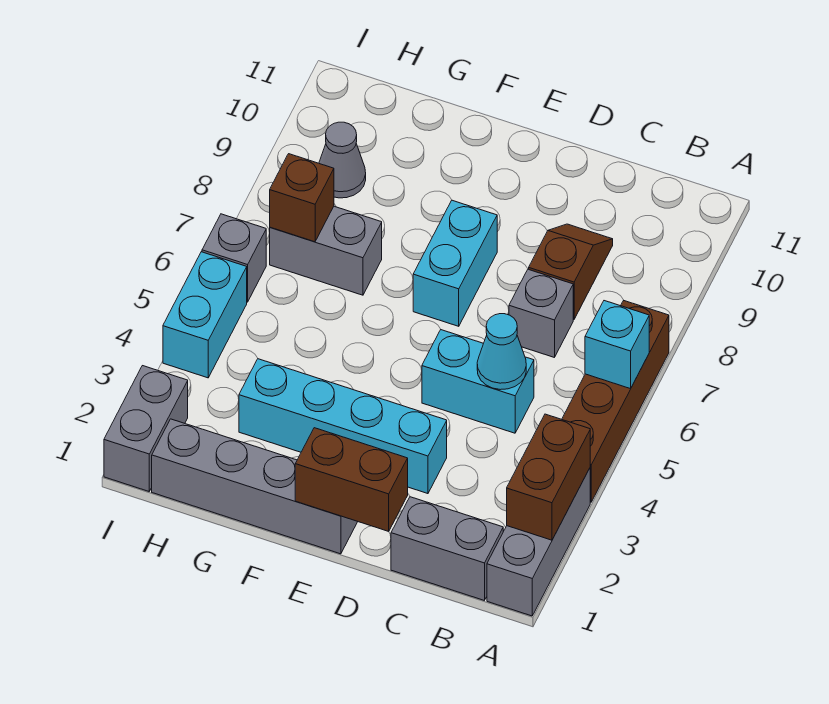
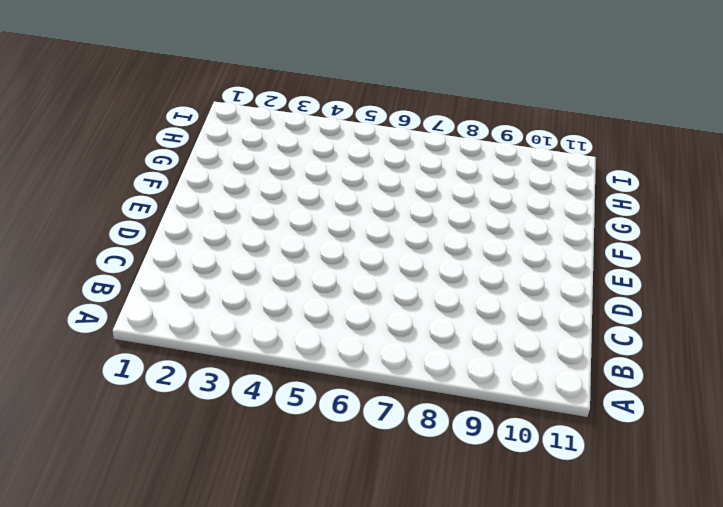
none -> grey brick A1:A3 level 1
none -> brown brick A4:A7 level 1
none -> grey brick B1:C1 level 1

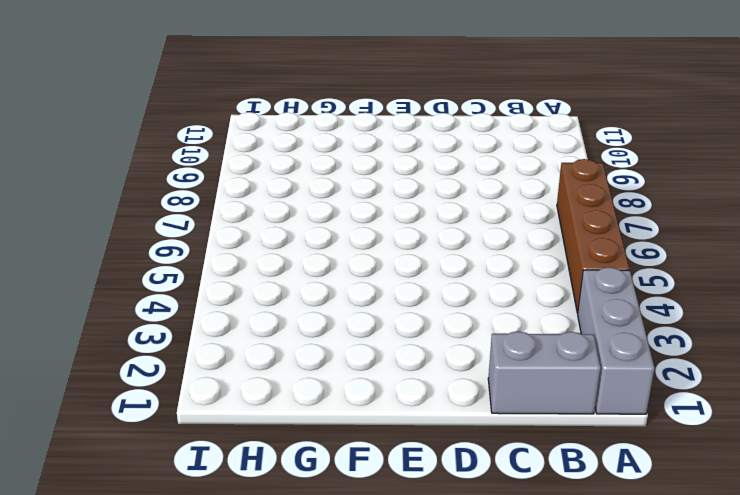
none -> cyan brick C5:D5 level 1
none -> grey brick C7 level 1
none -> brown slope C8:C9 level 1 top 8

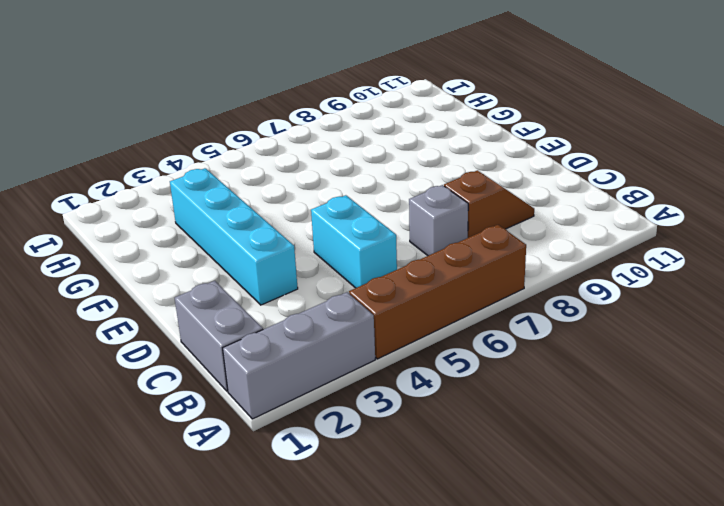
none -> grey brick E1:H1 level 1
none -> cyan brick E7:E8 level 1
none -> grey brick G7:H7 level 1

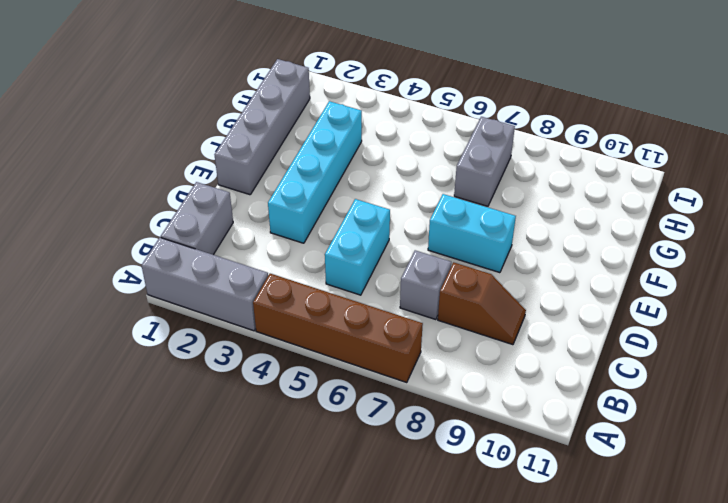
none -> grey cone H9 level 1
none -> grey brick I1:I2 level 1
none -> cyan brick I4:I5 level 1

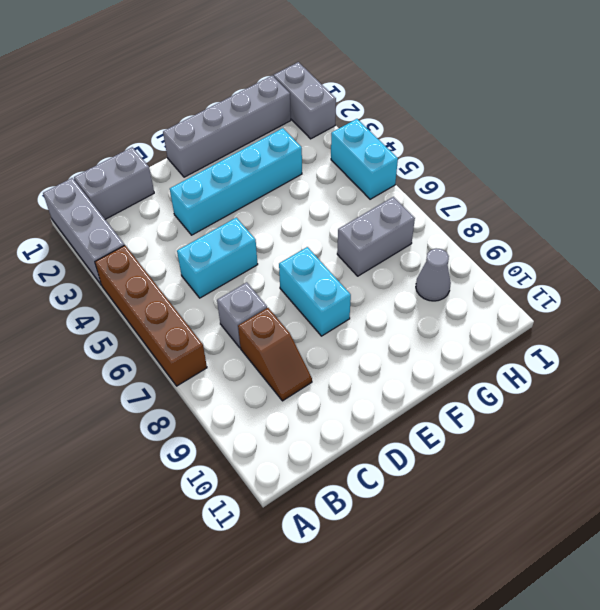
none -> grey brick I6 level 1
none -> brown brick A2:A3 level 2
none -> cyan brick A6 level 2

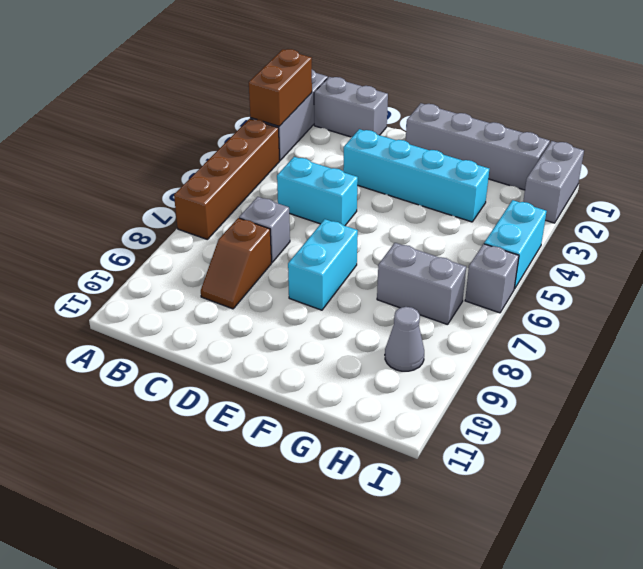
none -> cyan brick A6 level 2
none -> cyan cone C5 level 2
none -> brown brick D1:E1 level 2

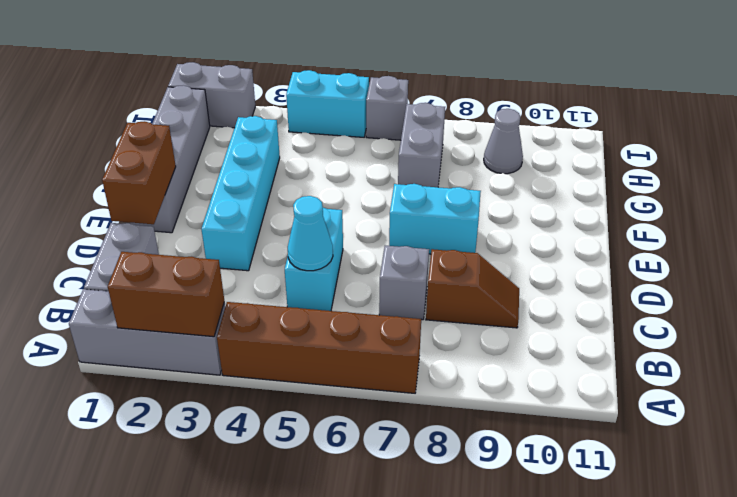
none -> cyan brick A6 level 2
none -> brown brick H7 level 2

